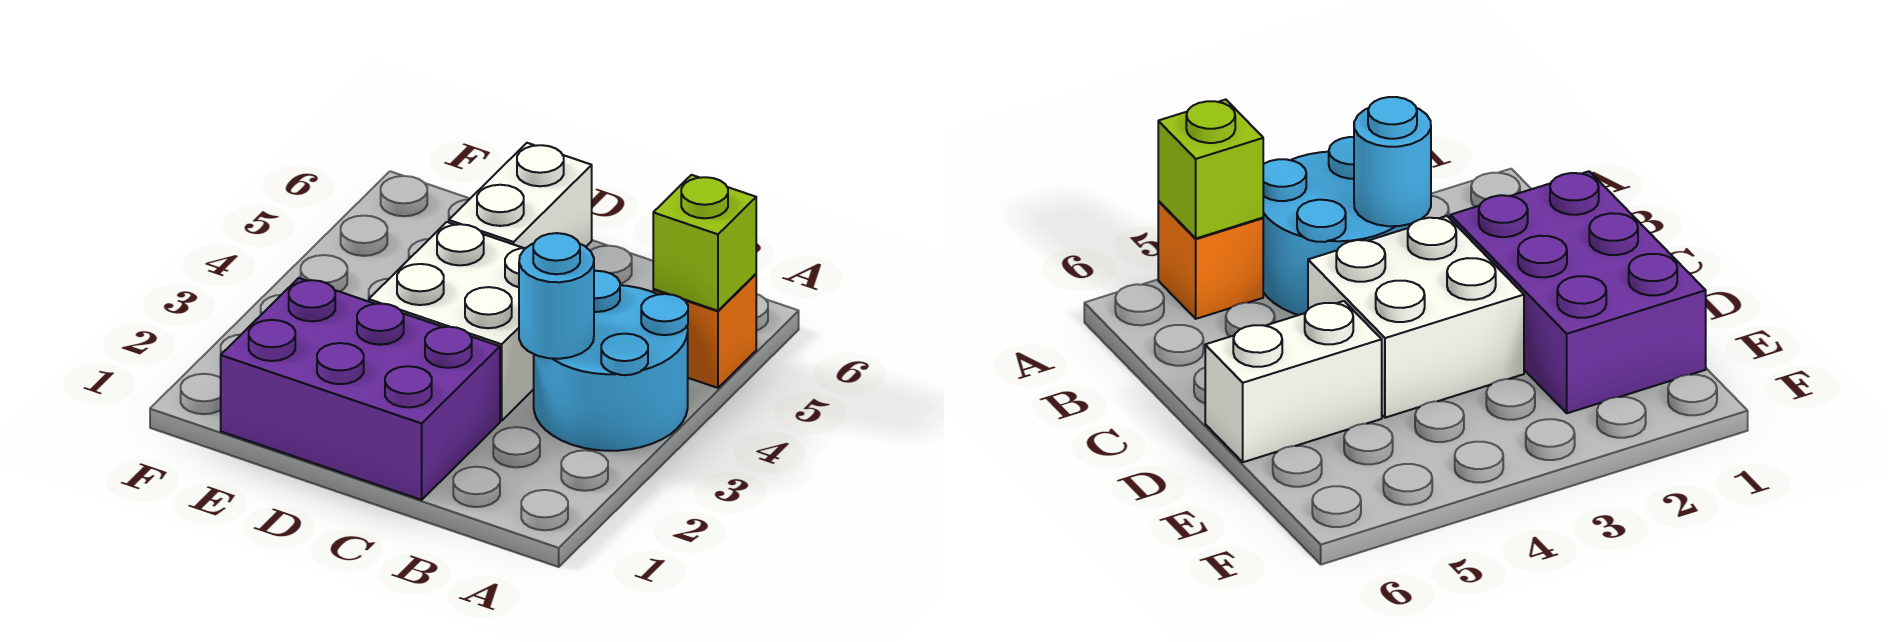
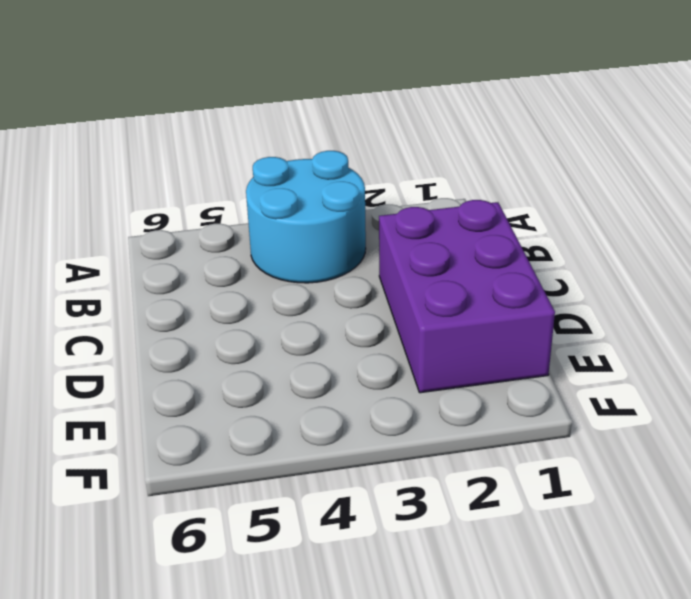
none -> orange brick A5 level 1
none -> white brick C3:D4 level 1

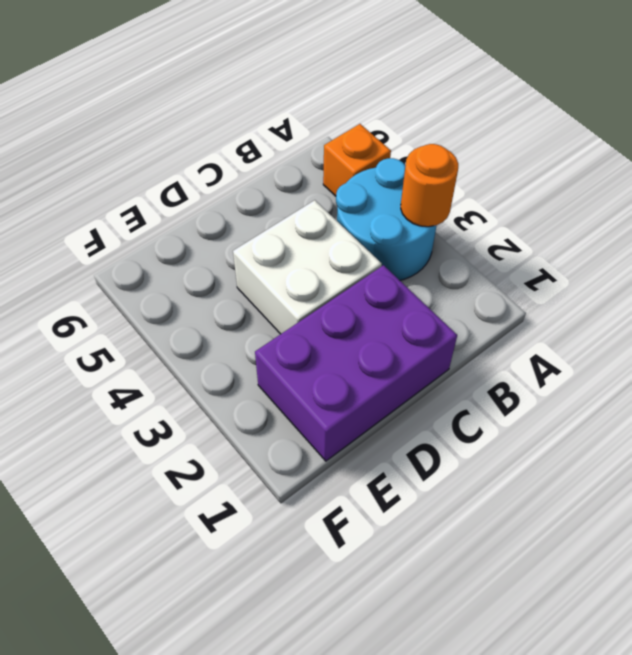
orange round brick A3 level 2 -> none
none -> white brick D5:D6 level 1
none -> lime brick A5 level 2

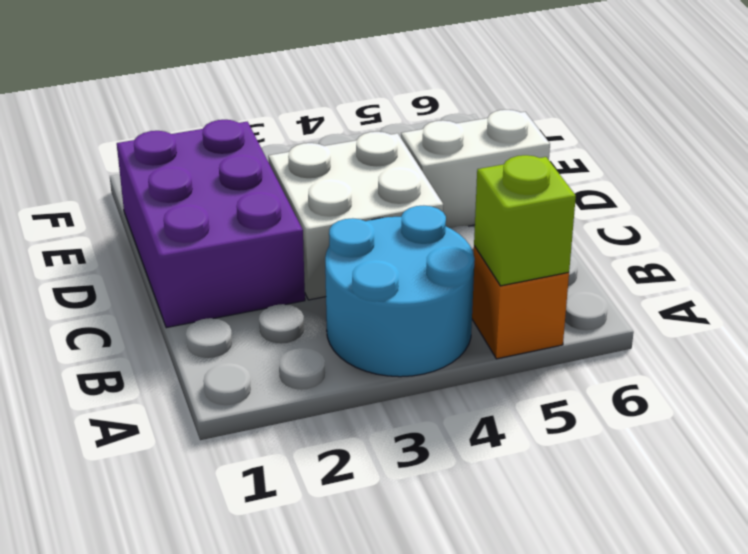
none -> cyan round brick B3 level 2

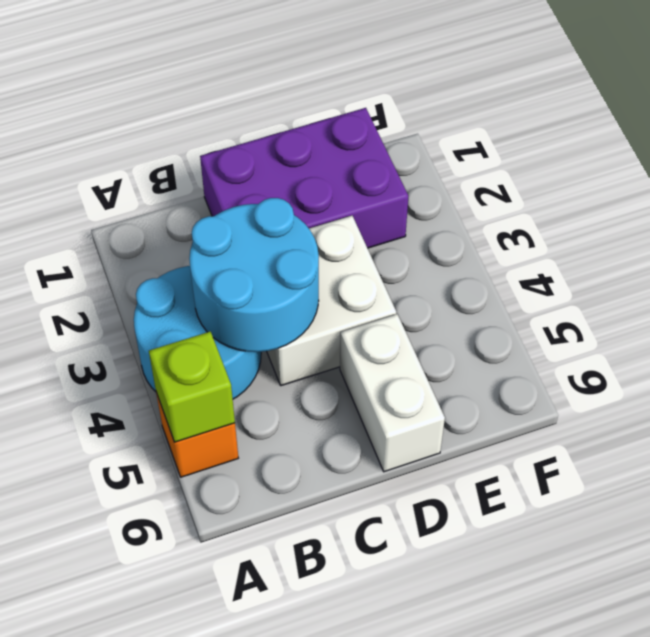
cyan round brick B3:C4 level 2 -> cyan round brick B3 level 2

